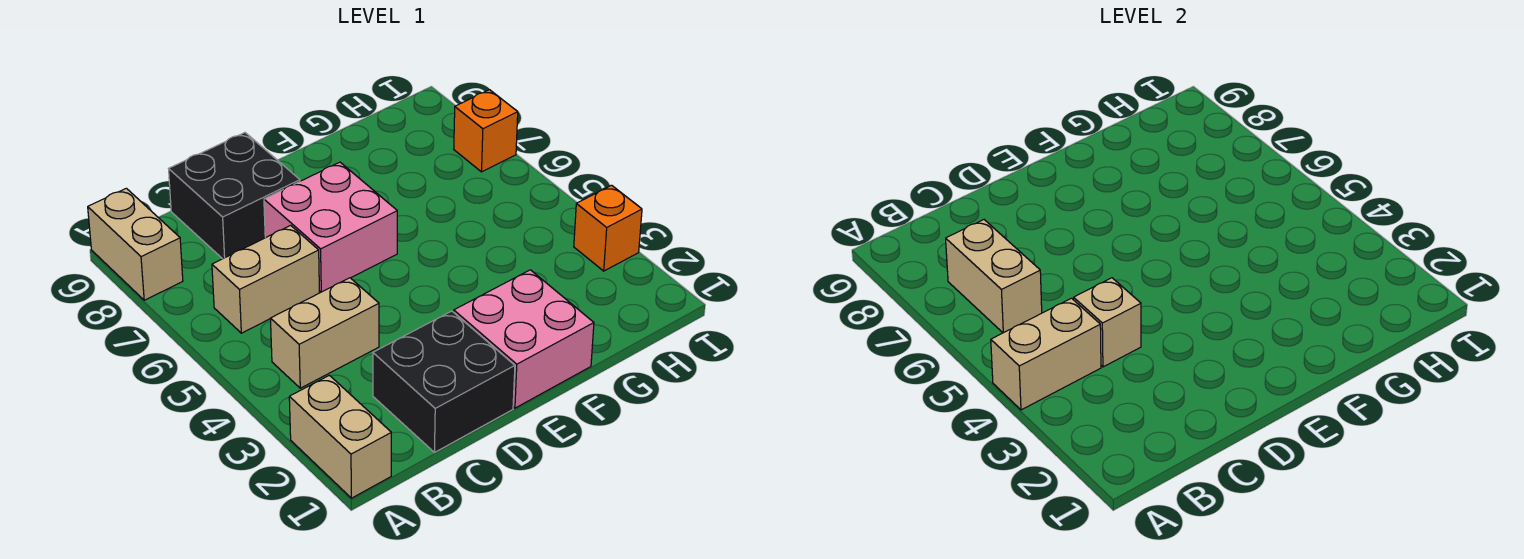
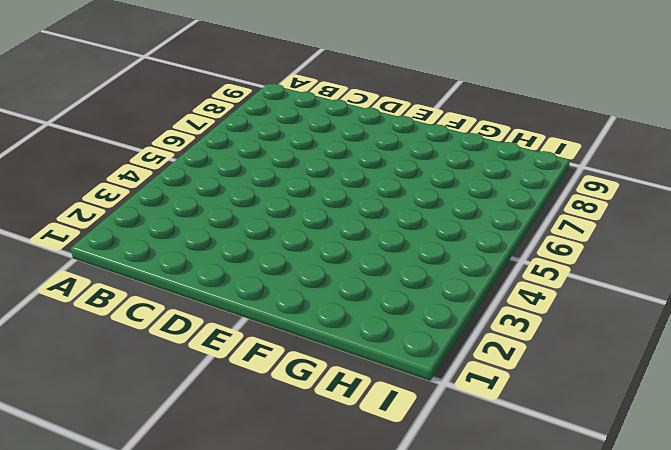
none -> tan brick A1:A2 level 1
none -> tan brick A8:A9 level 1
none -> tan brick B4:C4 level 1

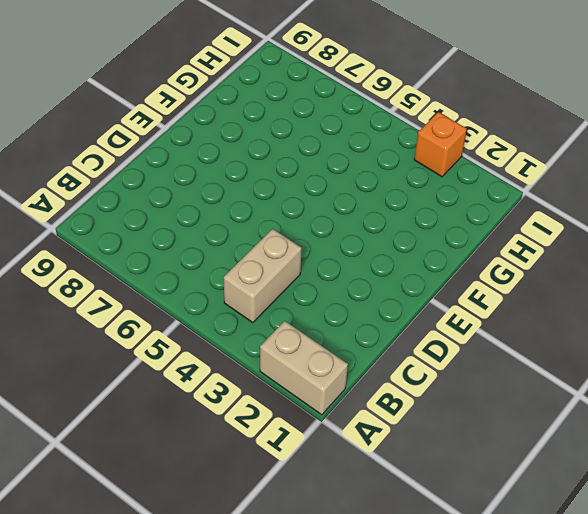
none -> tan brick A8:A9 level 1
none -> tan brick B6:C6 level 1
none -> black brick C1:D2 level 1

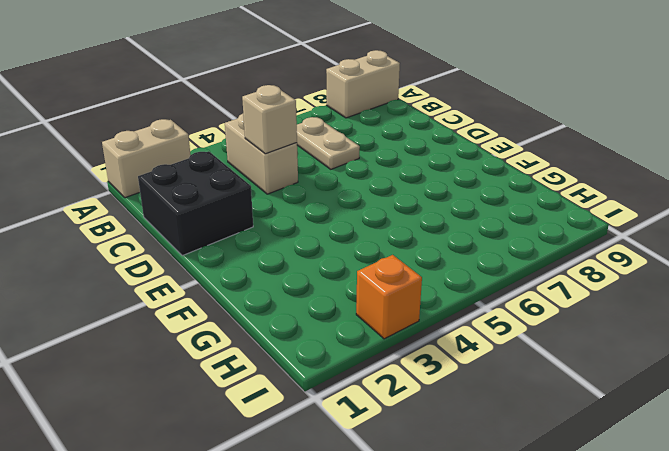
tan plate B6:C6 level 1 -> tan brick B6:C6 level 1
none -> black brick C8:D9 level 1
none -> pink brick D6:E7 level 1
none -> pink brick E1:F2 level 1

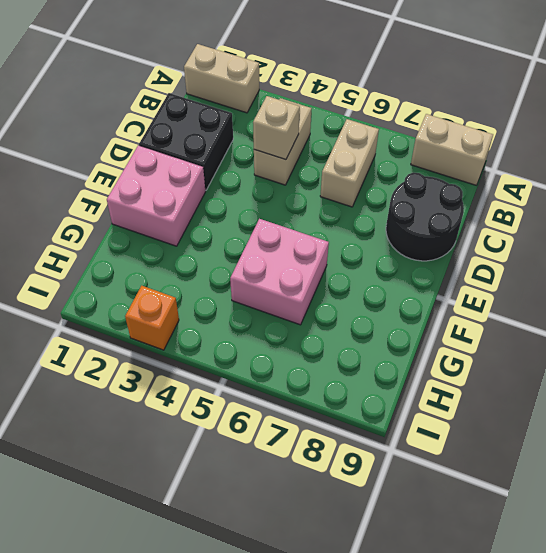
black round brick C8:D9 level 1 -> black brick C8:D9 level 1
pink brick F5:G6 level 1 -> pink brick D6:E7 level 1
none -> orange brick I7 level 1
none -> tan brick A4:B4 level 2
none -> tan brick B6:B7 level 2

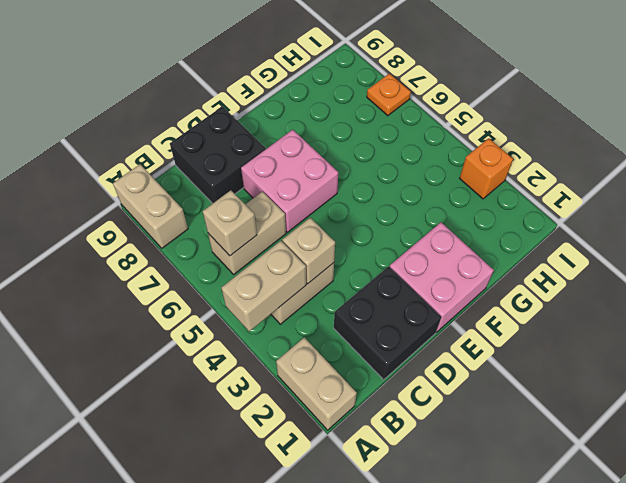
tan brick B6 level 2 -> tan brick B6:B7 level 2
orange plate I7 level 1 -> orange brick I7 level 1

